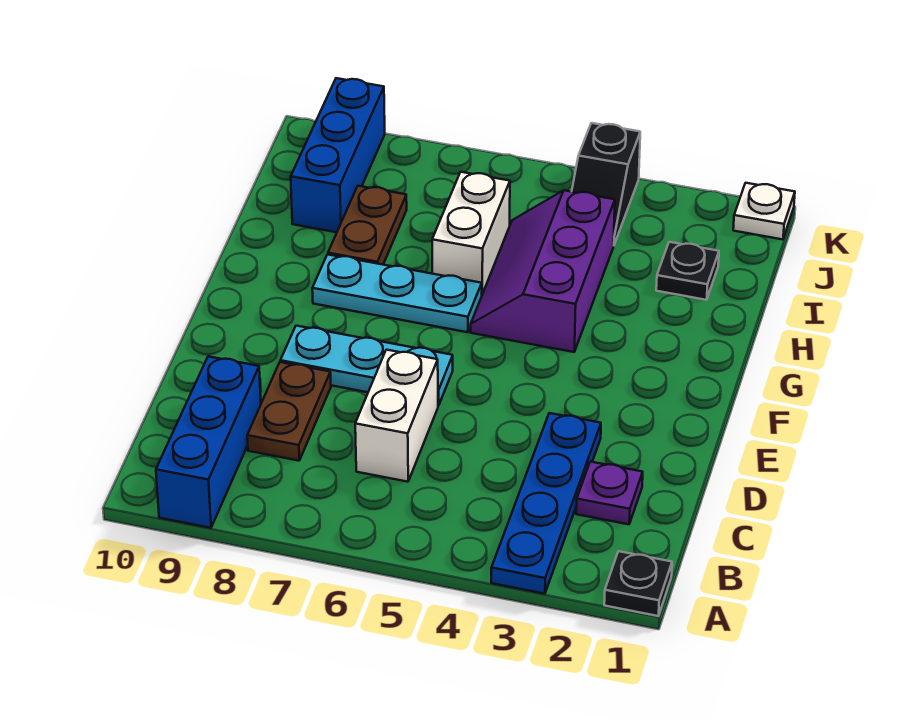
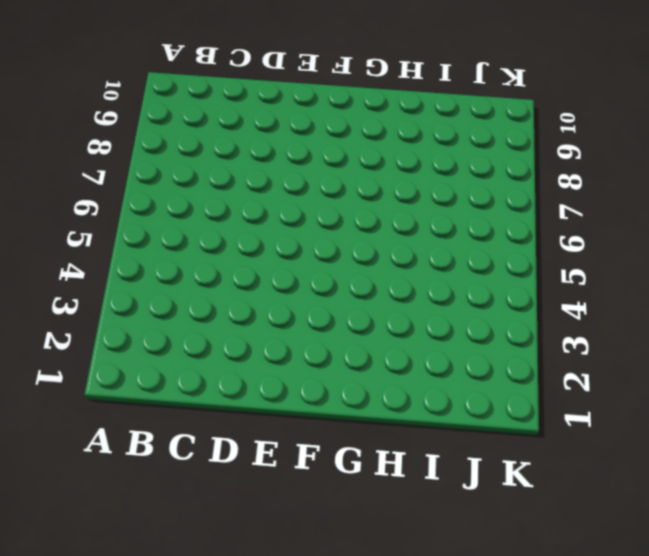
none -> black plate A1 level 1
none -> blue plate A3:D3 level 1
none -> blue brick A9:C9 level 1

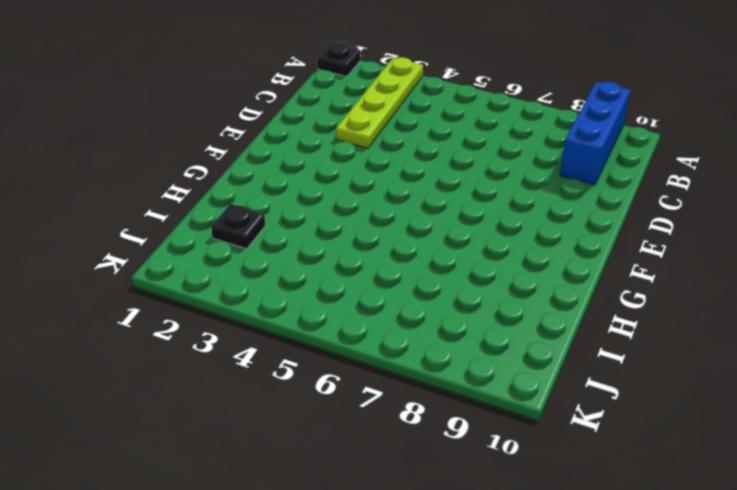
lime plate A3:D3 level 1 -> blue plate A3:D3 level 1
none -> purple plate C2 level 1
none -> white brick C6:D6 level 1
none -> brown plate C8:D8 level 1

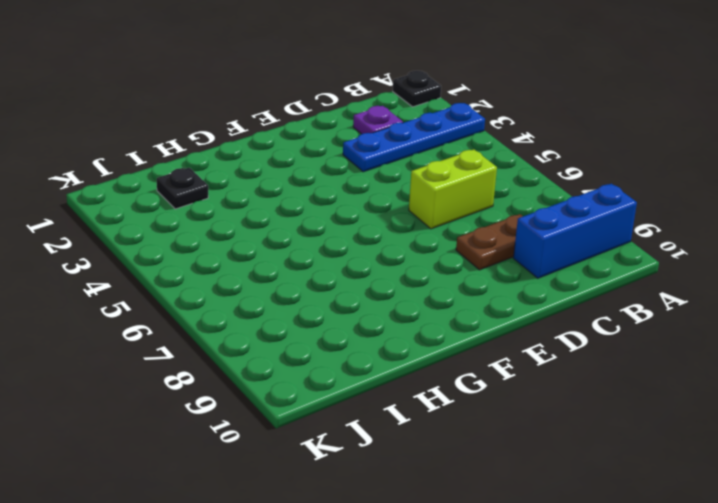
lime brick C6:D6 level 1 -> white brick C6:D6 level 1
none -> cyan plate E6:E8 level 1
none -> purple slope G4:I5 level 1 top 4
none -> cyan plate G6:G8 level 1

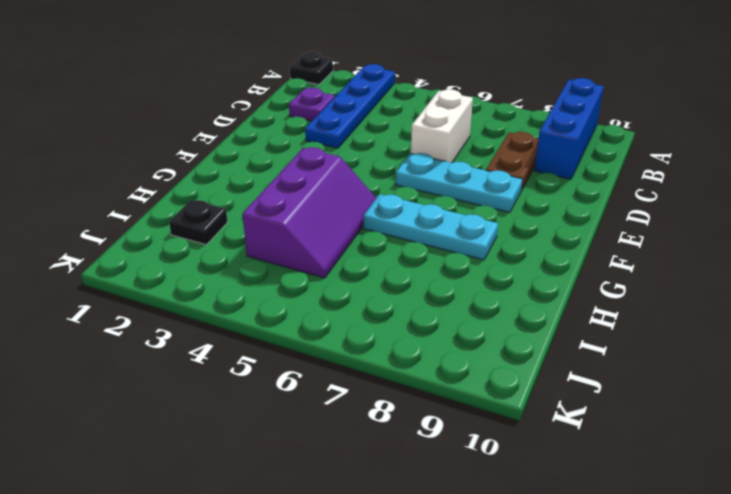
none -> white brick H6:I6 level 1
none -> brown plate H8:I8 level 1
none -> blue brick I9:K9 level 1

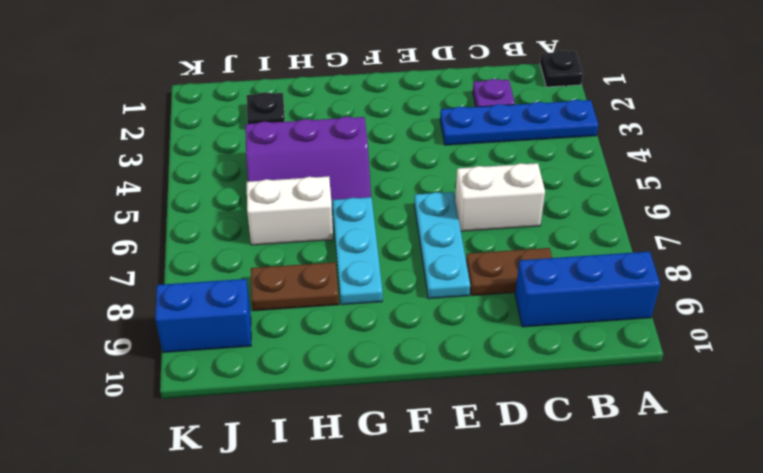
blue brick J9:K9 level 1 -> blue brick I9:K9 level 1
none -> black slope J4:K4 level 1 top K
none -> white plate K1 level 1

